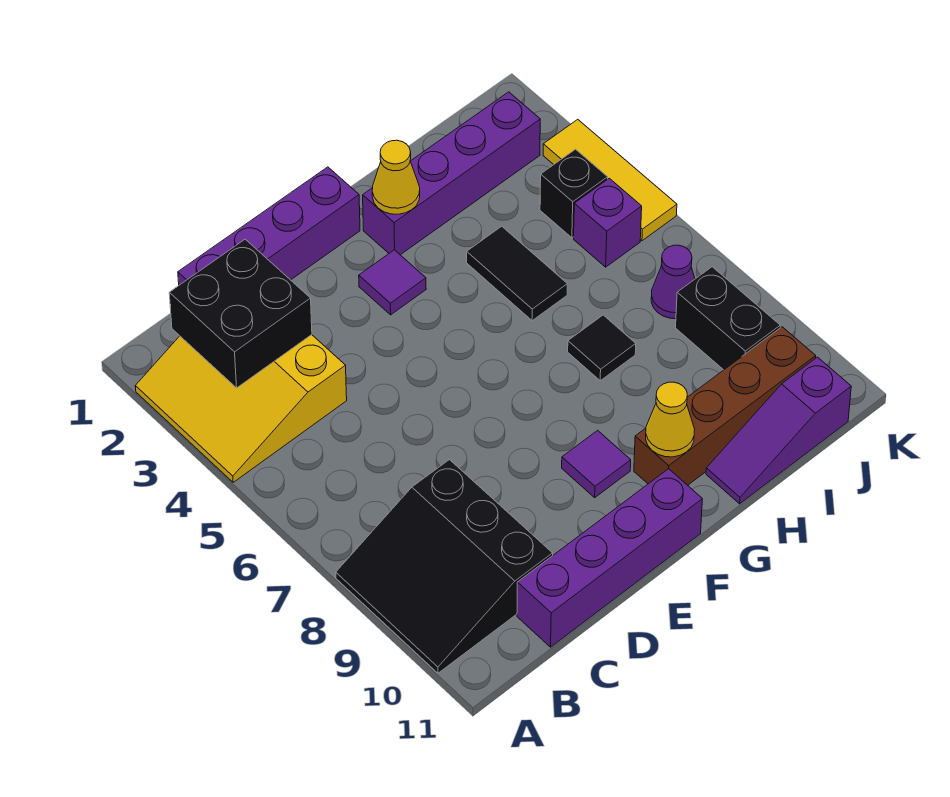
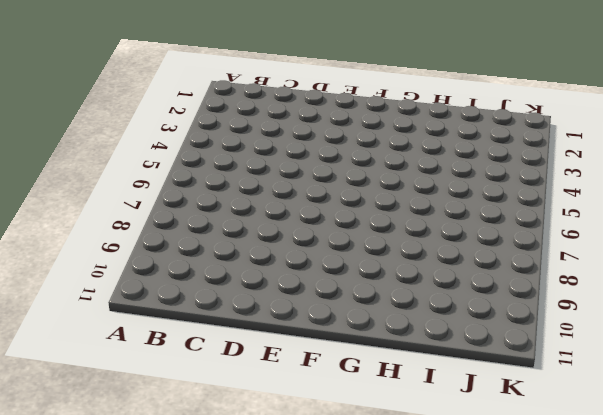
none -> yellow slope A2:C4 level 1 top C
none -> black slope A8:C10 level 1 top C
none -> purple brick C1:F1 level 1

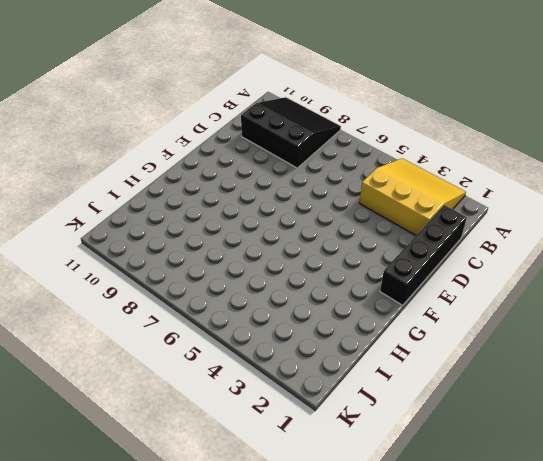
black brick C1:F1 level 1 -> purple brick C1:F1 level 1
none -> purple brick C11:F11 level 1
none -> purple tile F3 level 1
none -> purple tile F9 level 1

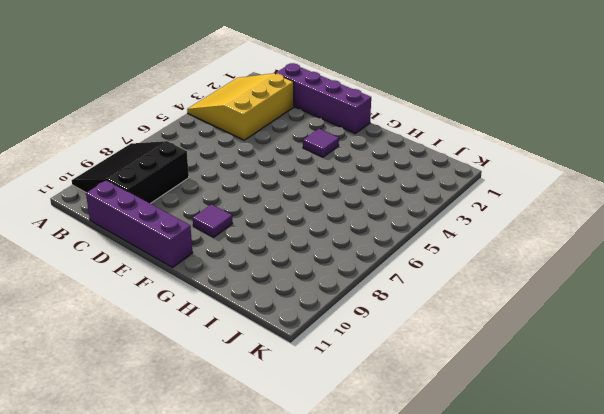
none -> purple brick G2:J2 level 1
none -> brown brick G10:J10 level 1
none -> black tile H4:H5 level 1

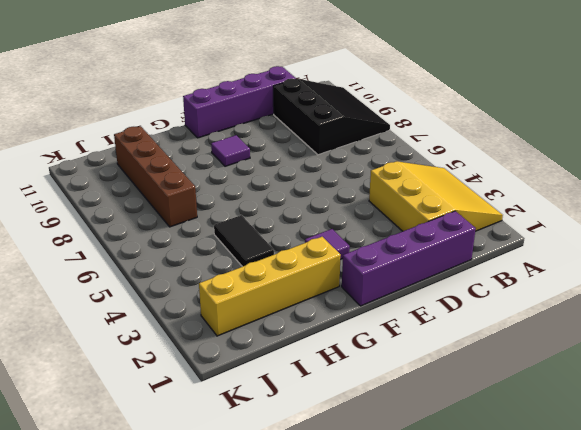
yellow brick G2:J2 level 1 -> purple brick G2:J2 level 1
brown brick I7:I10 level 1 -> brown brick G10:J10 level 1
none -> black tile H7 level 1
none -> purple slope H11:J11 level 1 top J
none -> black brick J4 level 1

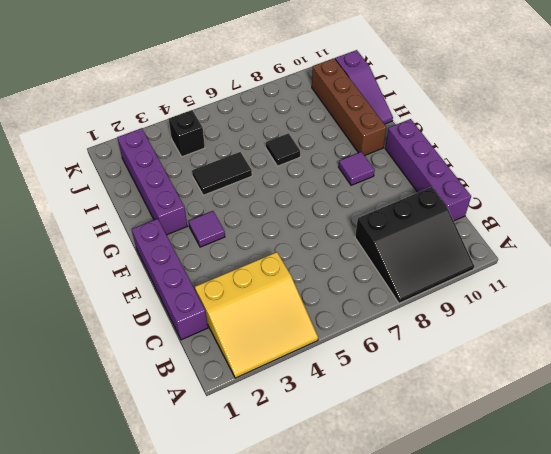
none -> purple brick J5 level 1
none -> purple cone J7 level 1
none -> black brick J8:J9 level 1

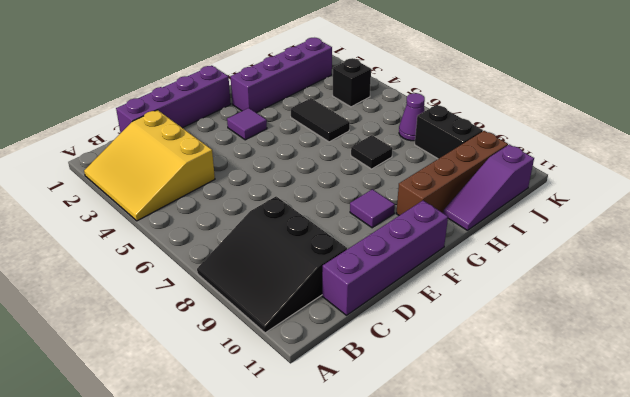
none -> purple brick J5 level 1
none -> yellow tile K3:K5 level 1
none -> black brick B2:C3 level 2

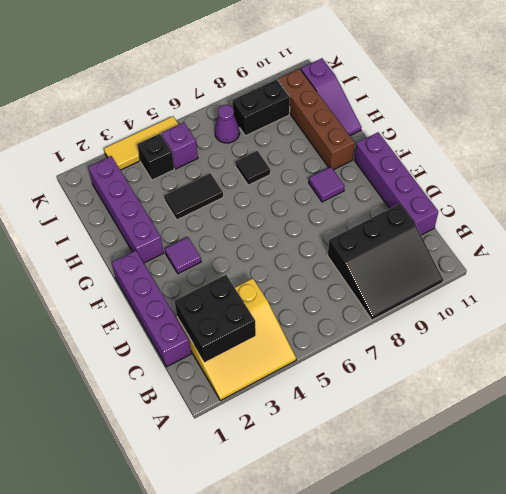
none -> yellow cone G2 level 2
none -> yellow cone G10 level 2

